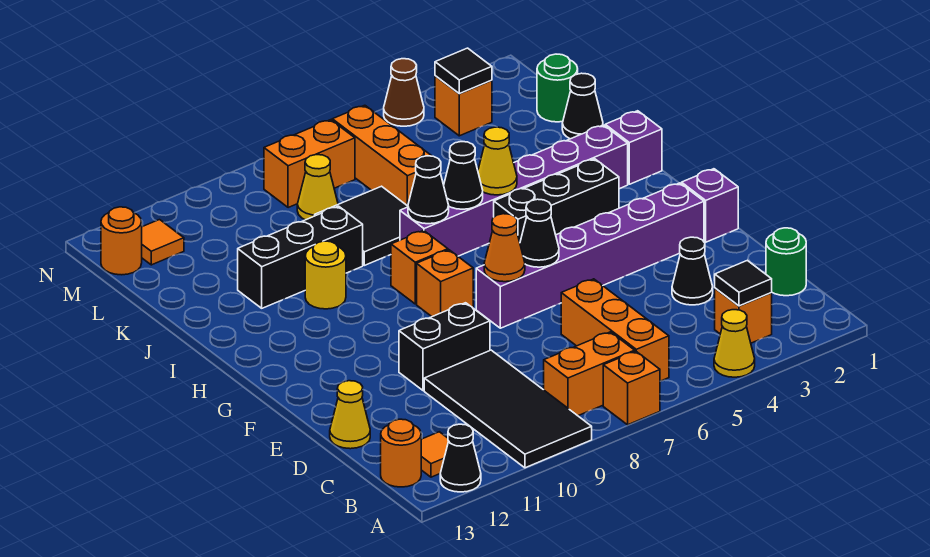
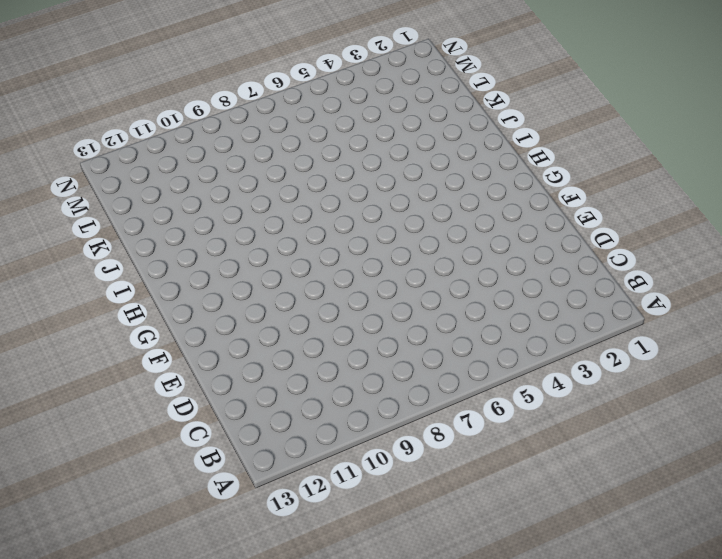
none -> yellow cone A4 level 1
none -> orange brick A7 level 1
none -> black tile A9:D10 level 1
none -> black cone A12 level 1

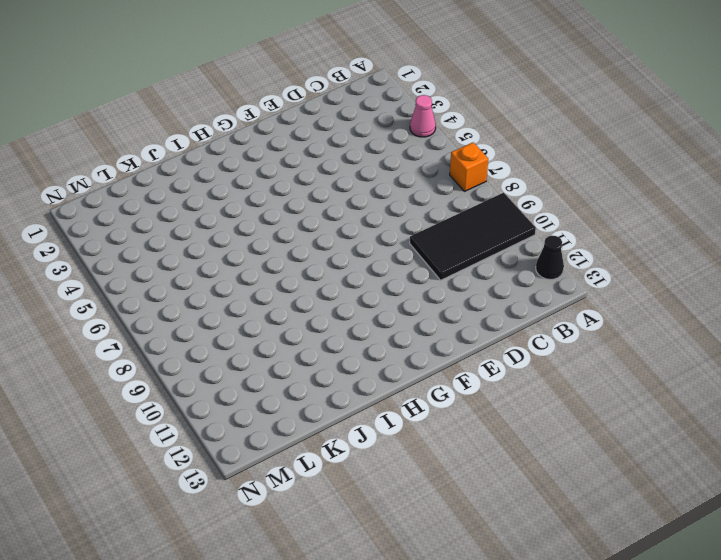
pink cone A4 level 1 -> yellow cone A4 level 1
none -> orange brick B3 level 1
none -> orange brick B6:D6 level 1
none -> orange brick B7:B8 level 1
none -> orange tile B12 level 1

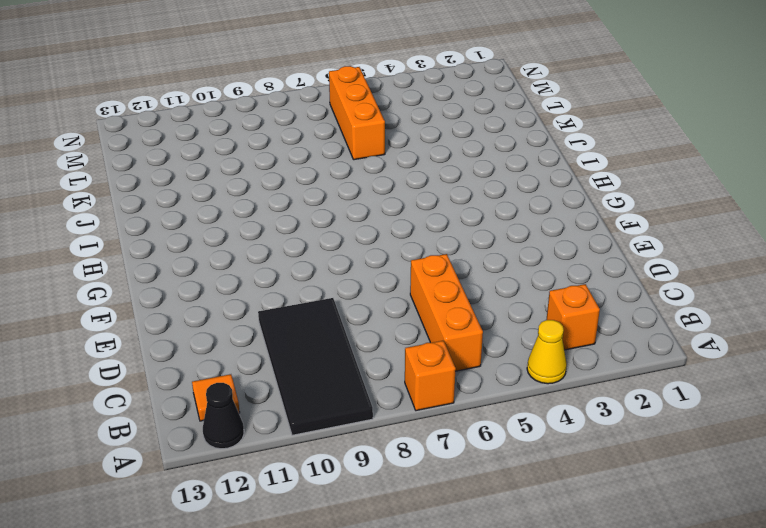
none -> orange brick B7:B8 level 1
none -> orange round brick B13 level 1
none -> green round brick C1 level 1
none -> black cone D3 level 1

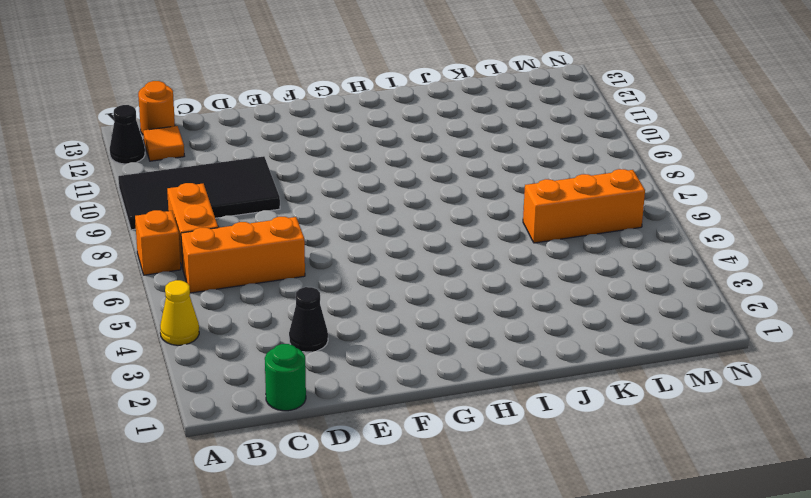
none -> orange brick B3 level 1
none -> yellow cone D13 level 1
none -> black brick E9:E10 level 1
none -> purple brick F1 level 1

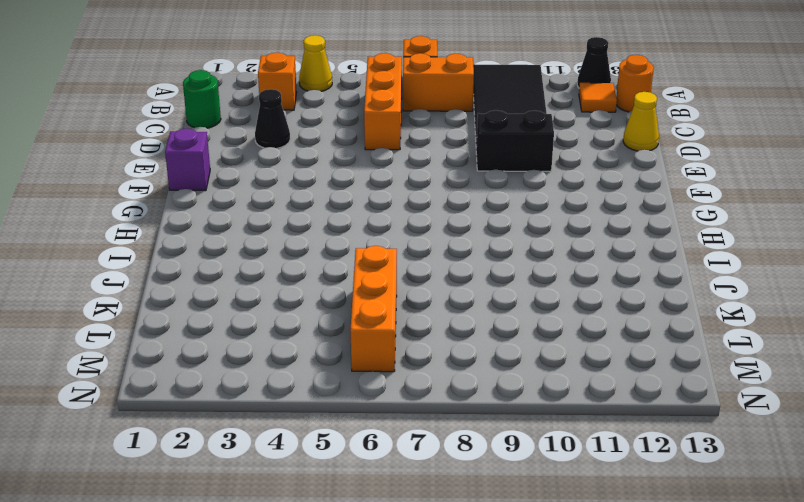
none -> purple brick F2:F7 level 1
none -> orange brick G8 level 1
none -> black brick H3:H5 level 1
none -> orange brick H8 level 1

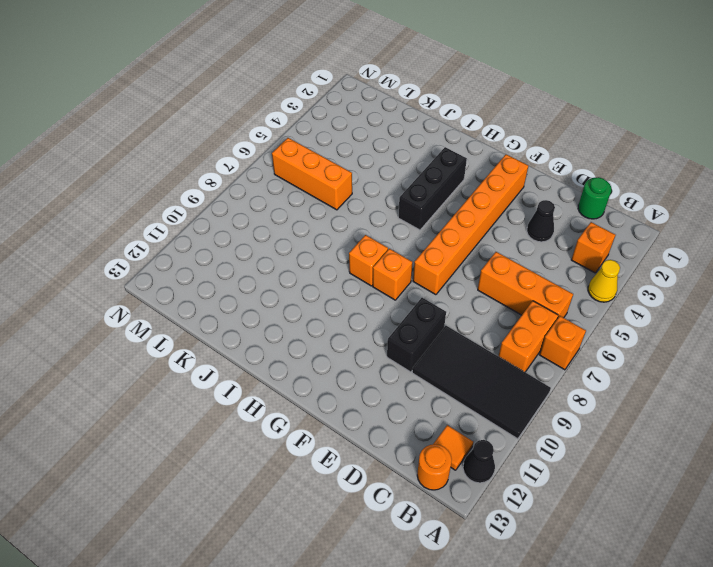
orange brick F2:F7 level 1 -> purple brick F2:F7 level 1
none -> yellow cone D13 level 1
none -> purple brick F1 level 1
none -> purple brick I1 level 1
none -> purple brick I2:I7 level 1

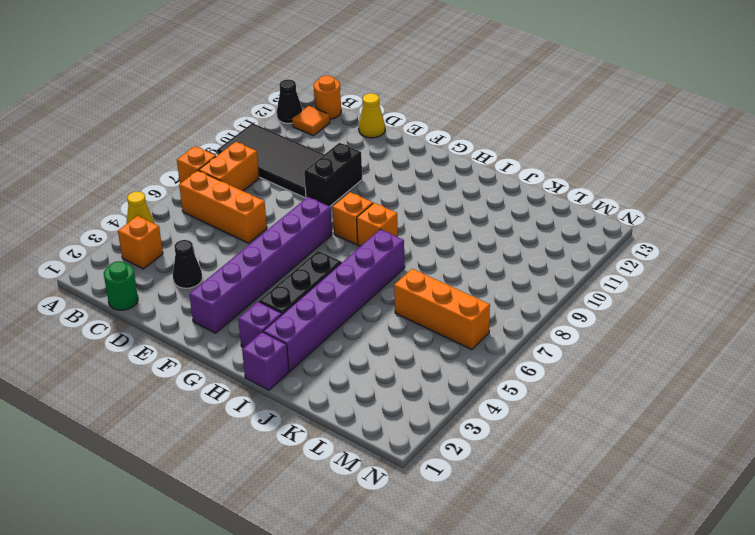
purple brick H2 level 1 -> purple brick F1 level 1
none -> yellow round brick I10 level 1
none -> black tile J7:K8 level 1
none -> black brick J9:J11 level 1
none -> black cone K1 level 1

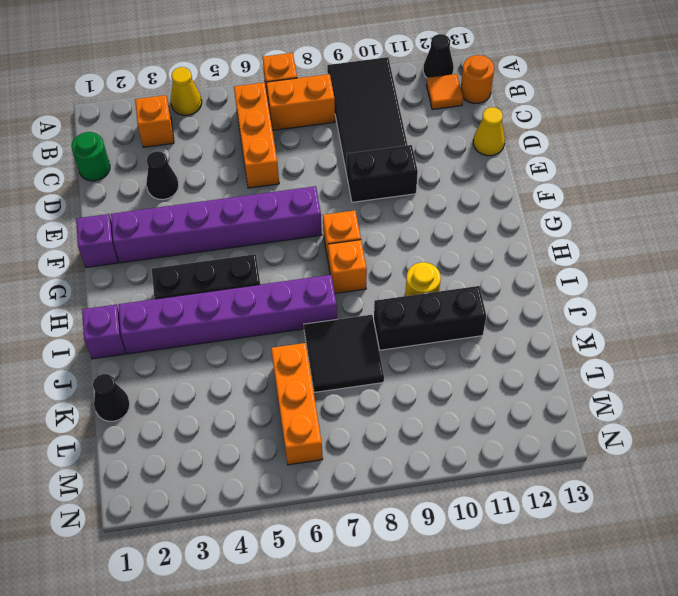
none -> green round brick L1 level 1
none -> yellow cone L8 level 1
none -> orange brick M3 level 1
none -> orange brick M7:M8 level 1

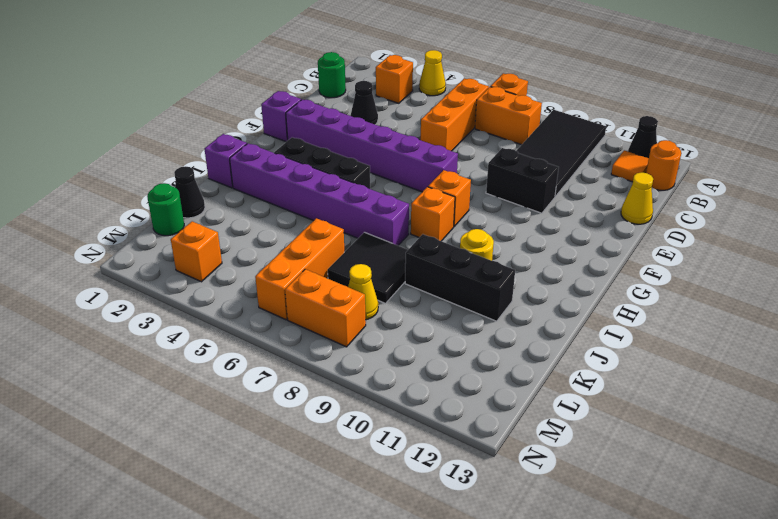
none -> orange tile M12 level 1
none -> orange round brick M13 level 1
none -> brown cone N4 level 1
none -> black tile B3 level 2

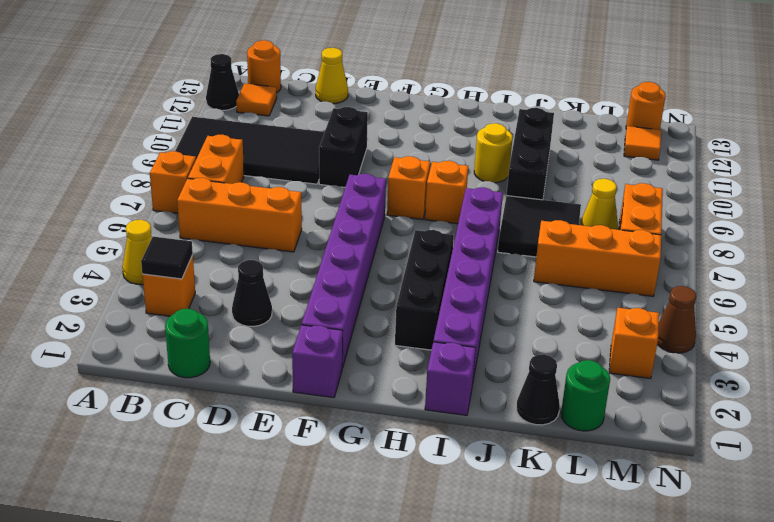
none -> black cone F6 level 2
none -> orange cone F7 level 2
none -> yellow cone I5 level 2
none -> black cone I6 level 2

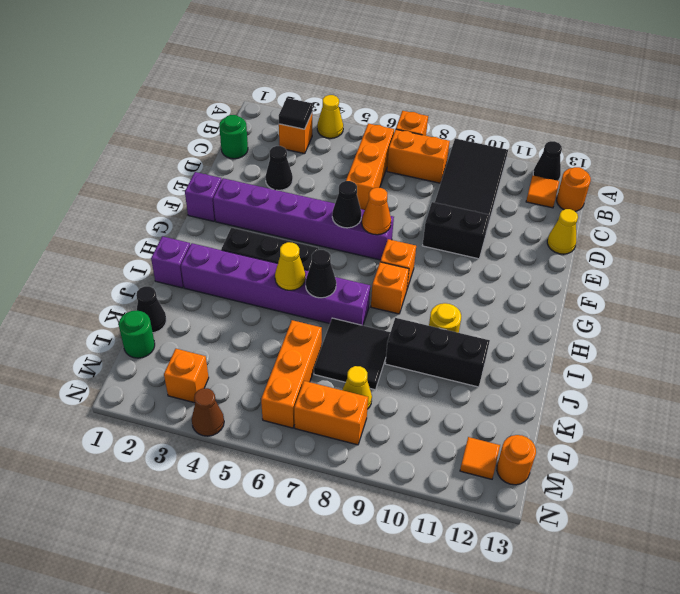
none -> black cone I7 level 2
none -> black tile M3 level 2

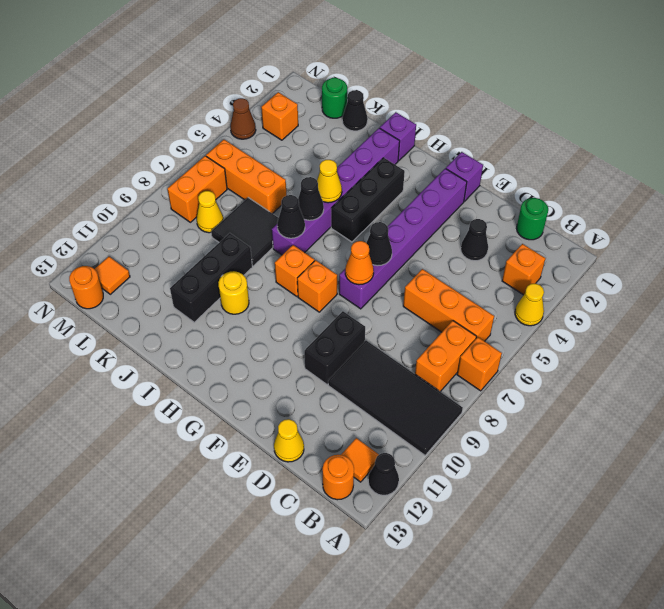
none -> black tile B3 level 2
none -> black tile M3 level 2

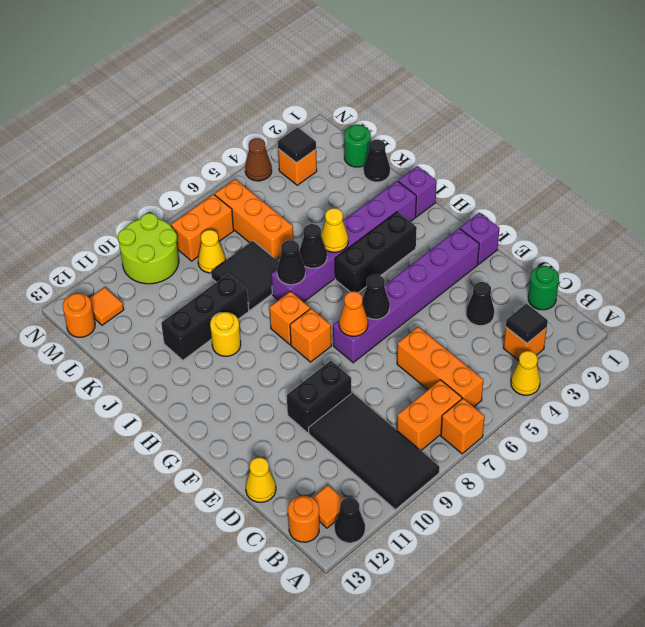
lime round brick M9:N10 level 1 -> none

